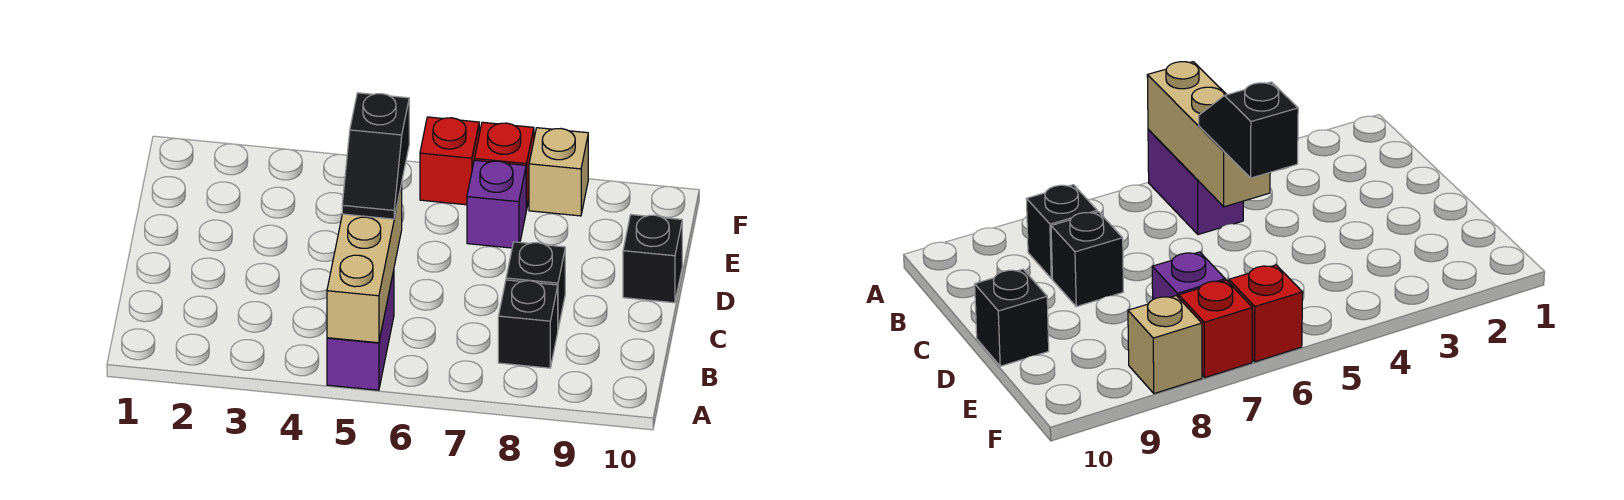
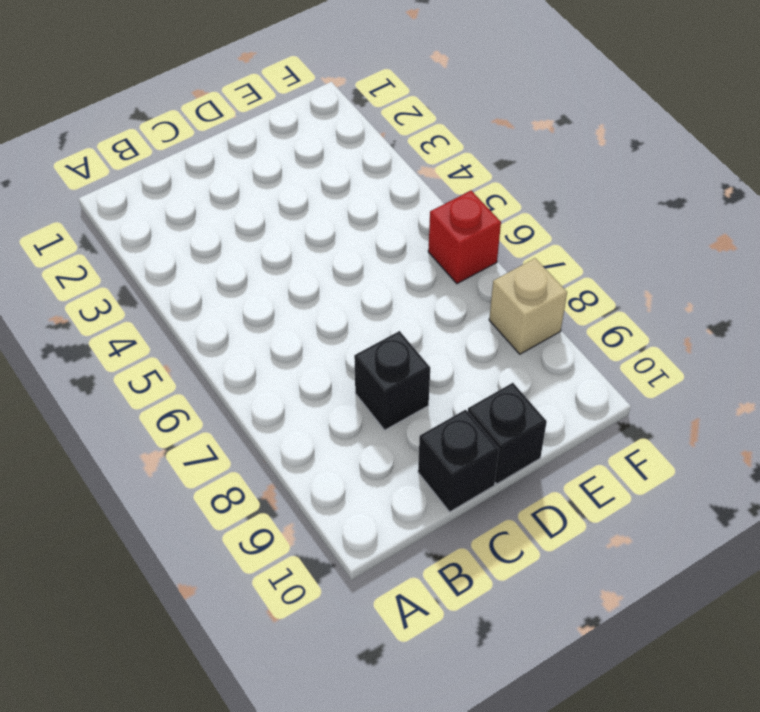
black brick C10 level 1 -> black brick B8 level 1
none -> purple brick A5:B5 level 1
none -> purple brick E7 level 1

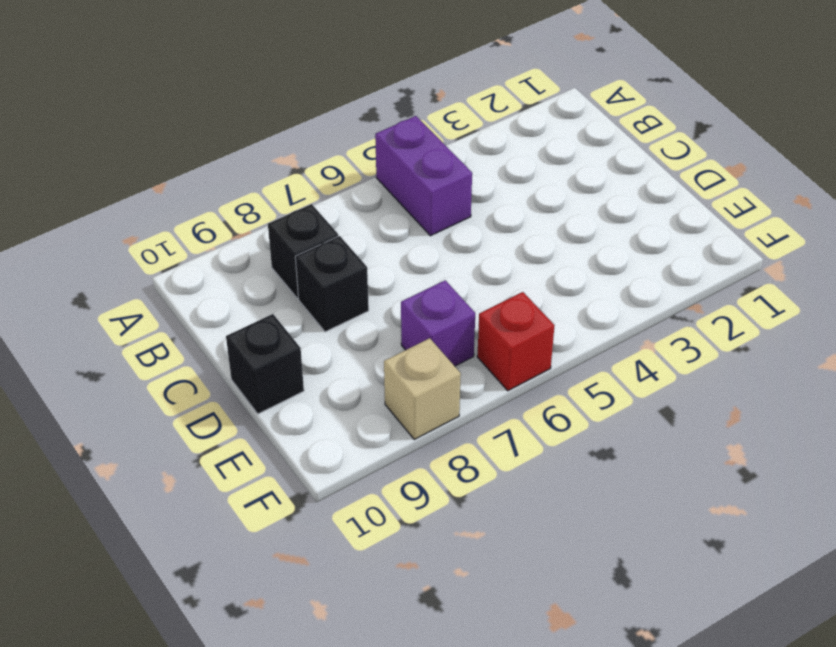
none -> red brick F7 level 1
none -> tan brick A5:C5 level 2

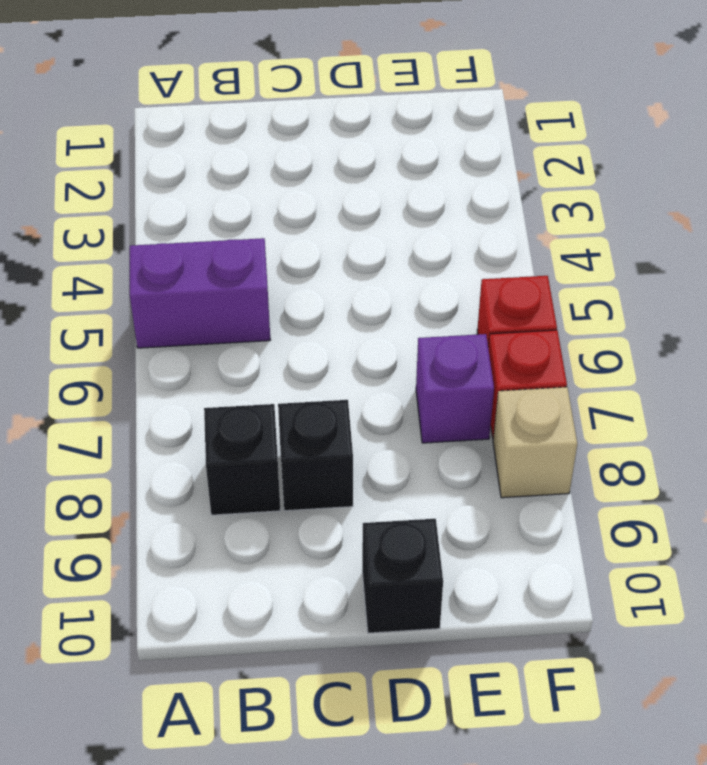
none -> tan brick A5:C5 level 2
none -> black slope C5:D5 level 3 top D

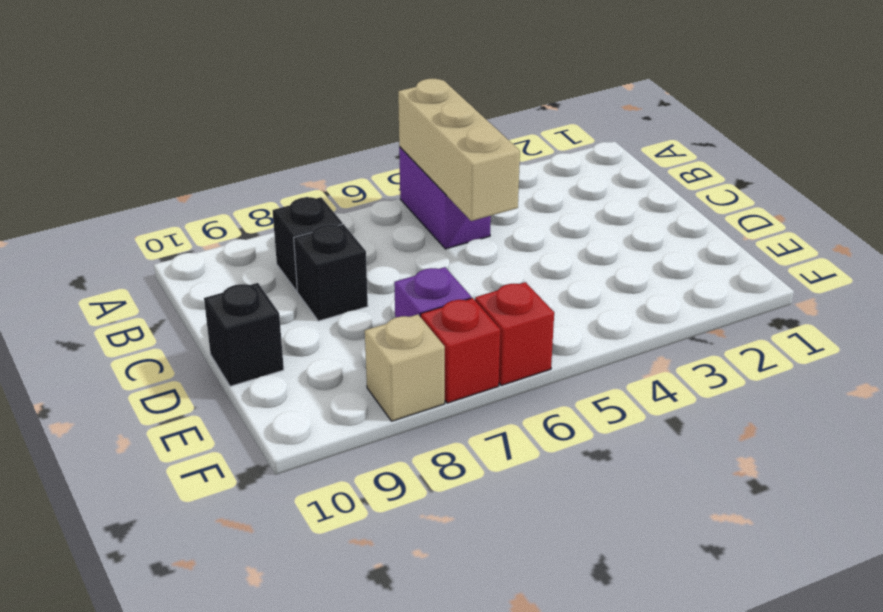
none -> black slope C5:D5 level 3 top D

